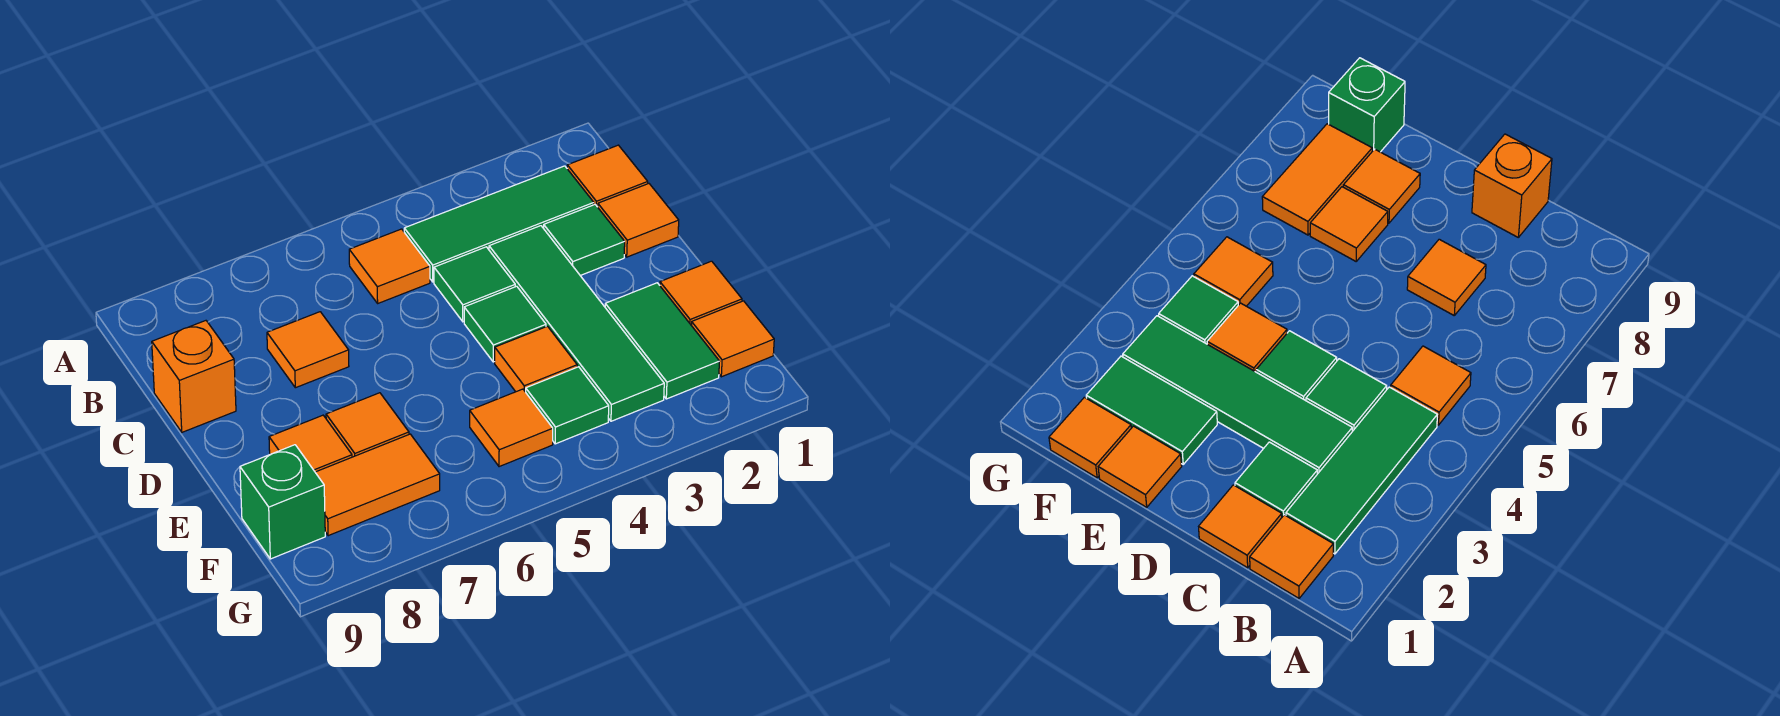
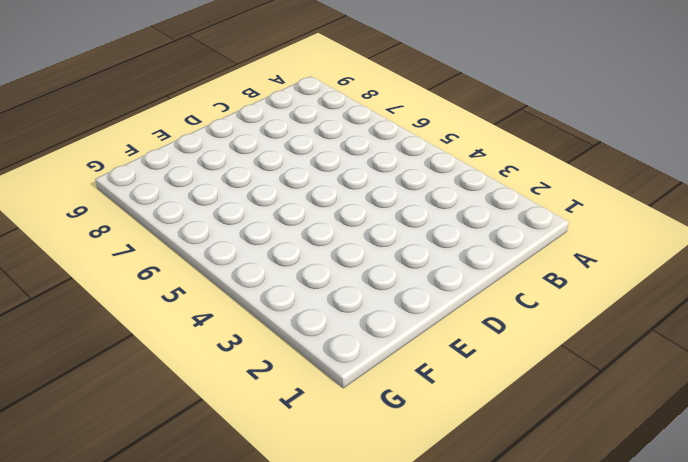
none -> orange tile B1 level 1
none -> green tile B2:B4 level 1
none -> orange tile B5 level 1

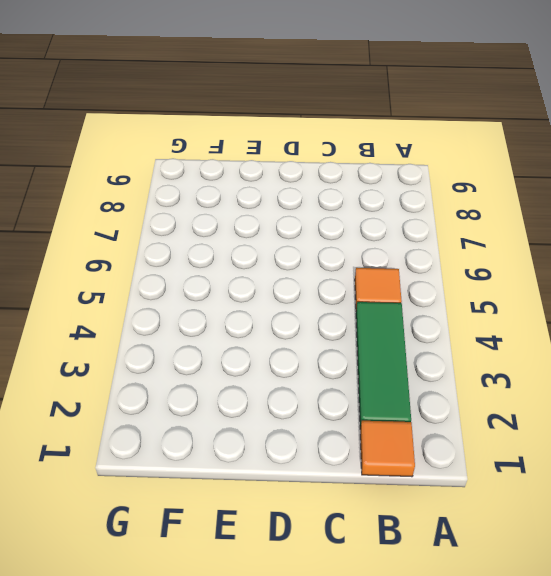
none -> orange tile C1 level 1
none -> green tile C2 level 1
none -> green tile C3:F3 level 1

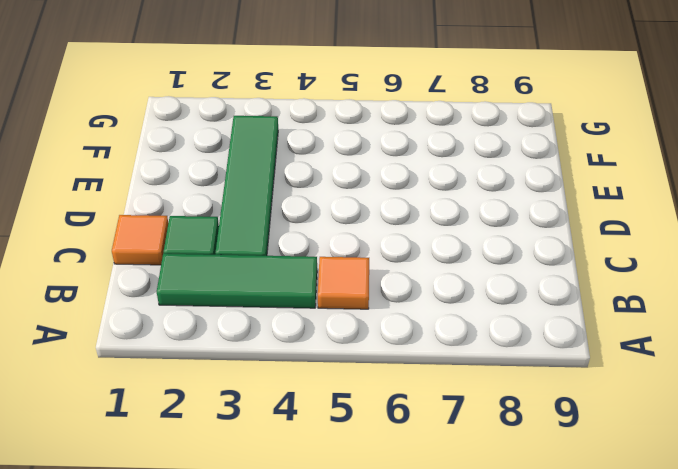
none -> orange tile B1 level 1
none -> green tile C4 level 1
none -> orange tile C7 level 1

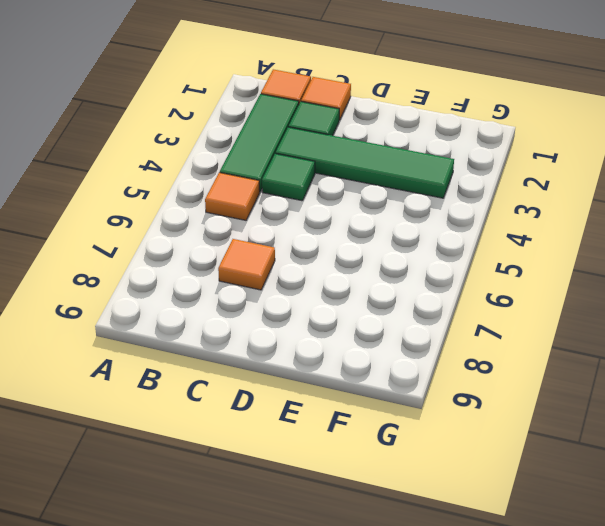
none -> orange brick C9 level 1
none -> green tile D4 level 1
none -> orange tile E1 level 1

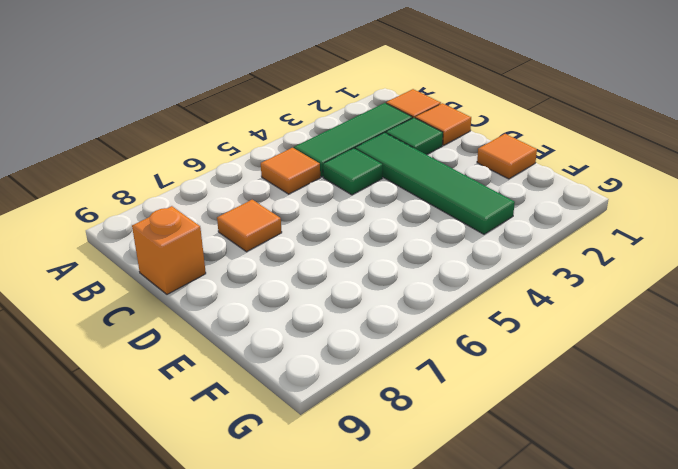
none -> green tile D4 level 1
none -> green tile E2:F2 level 1
none -> orange tile E4 level 1

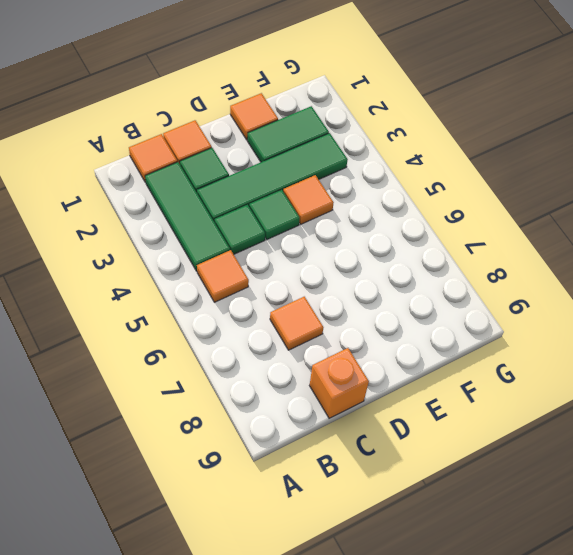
none -> orange tile E7 level 1
none -> orange tile E8 level 1
none -> orange tile F1 level 1

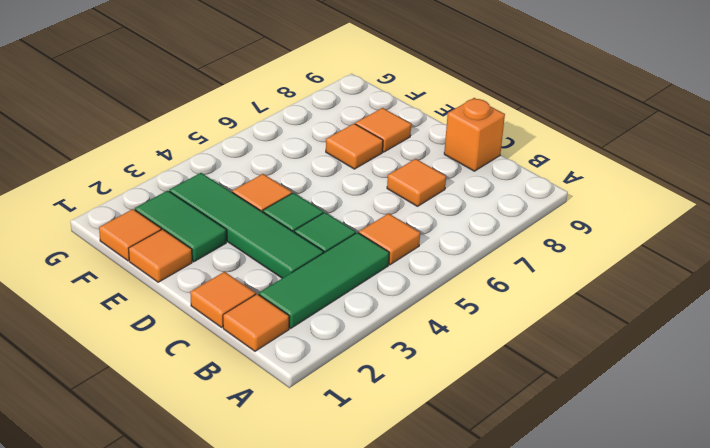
none -> green tile C2 level 1
none -> green tile F4 level 1
none -> orange tile F5 level 1

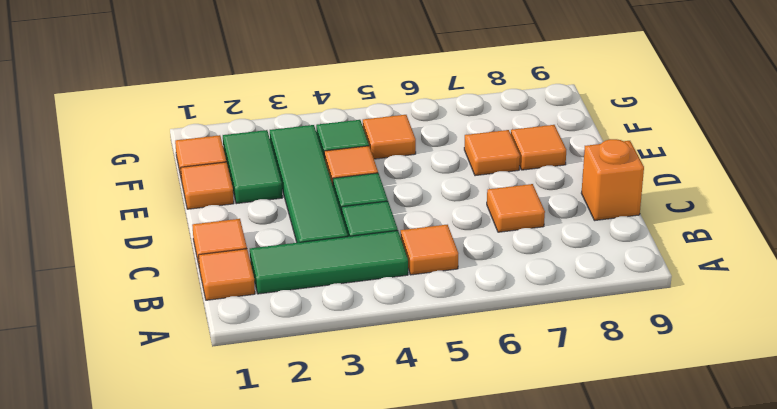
none -> green tile C2 level 1
none -> orange tile F7:F8 level 1
none -> green brick F9 level 1

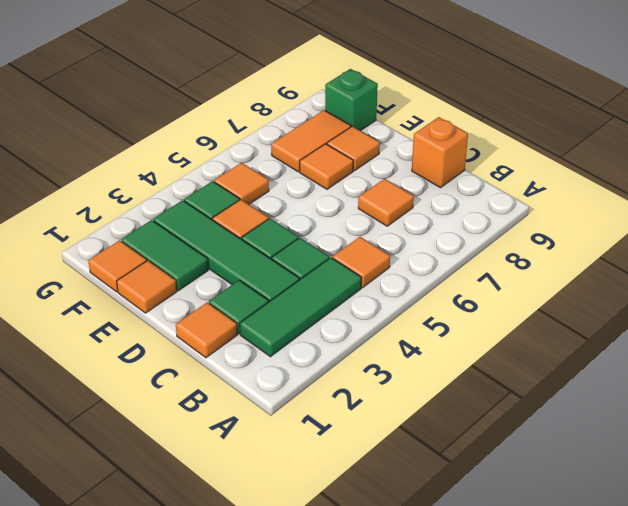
none -> orange tile B1 level 1

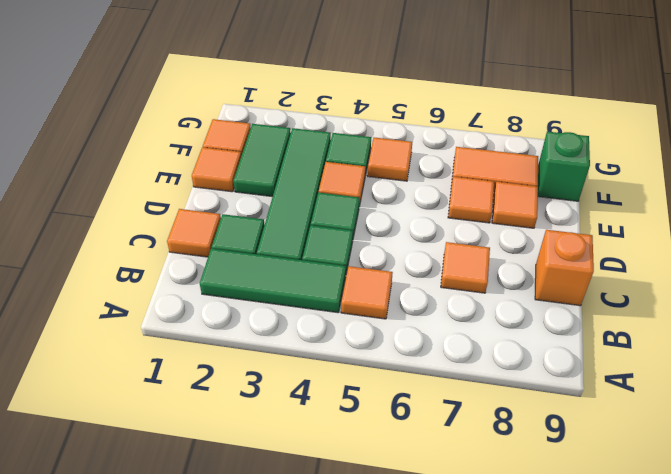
none -> orange tile B1 level 1

